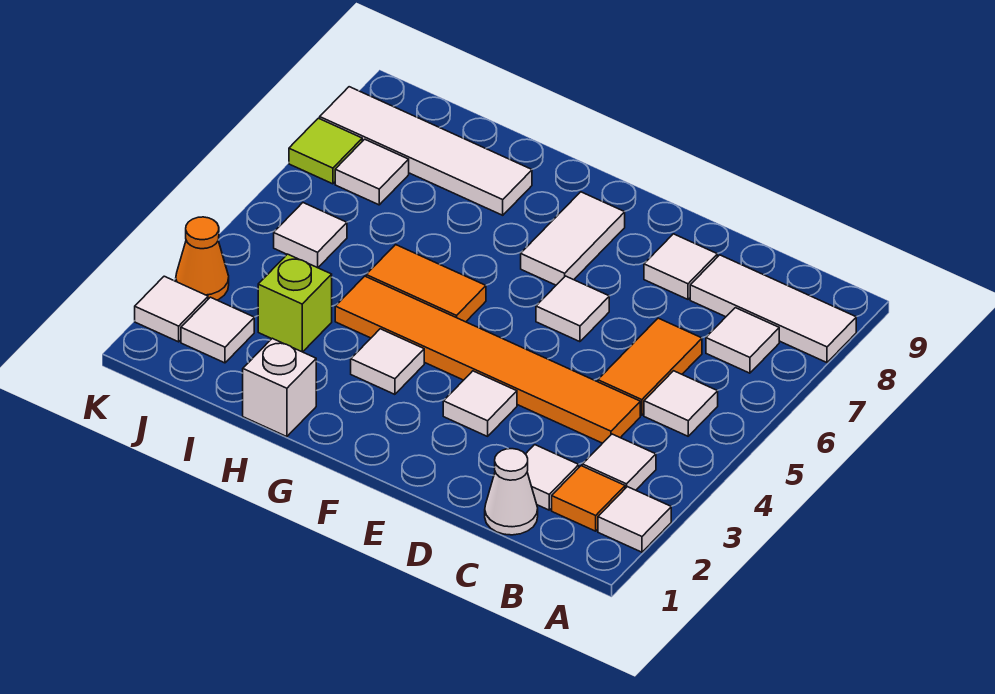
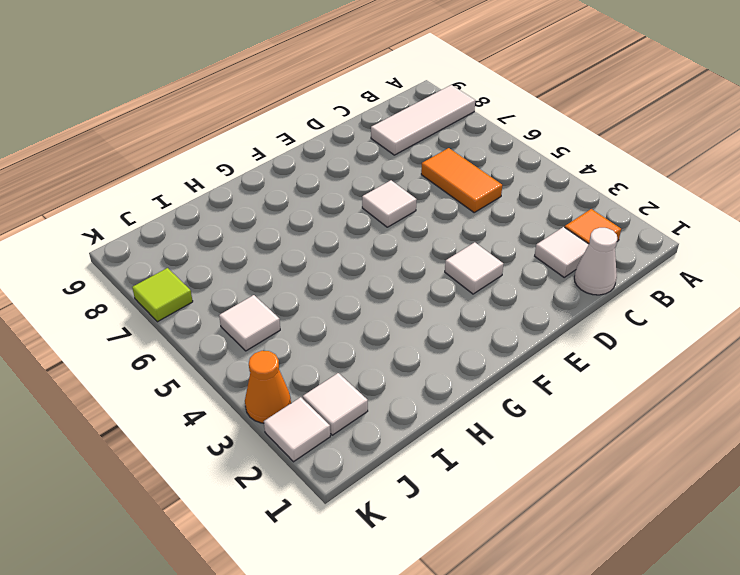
none -> white tile A2 level 1
none -> white tile B3 level 1
none -> white tile B5 level 1

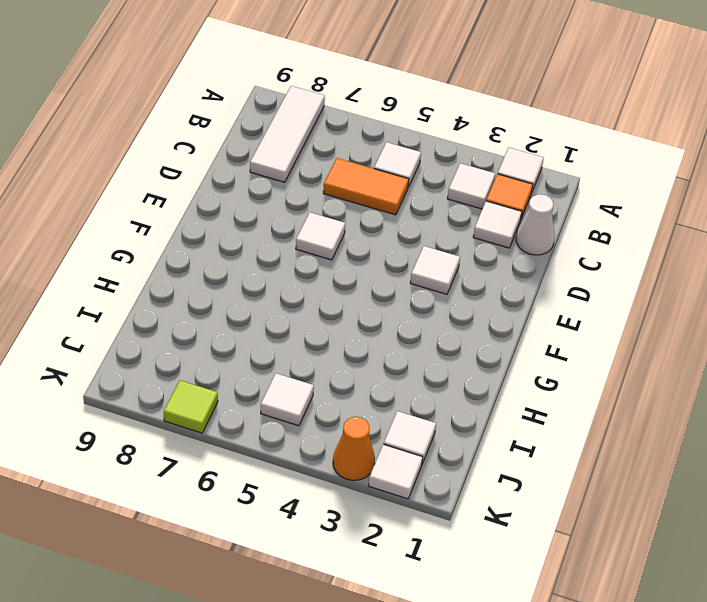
none -> white tile B7 level 1
none -> orange tile C4:H4 level 1
none -> white tile D8 level 1

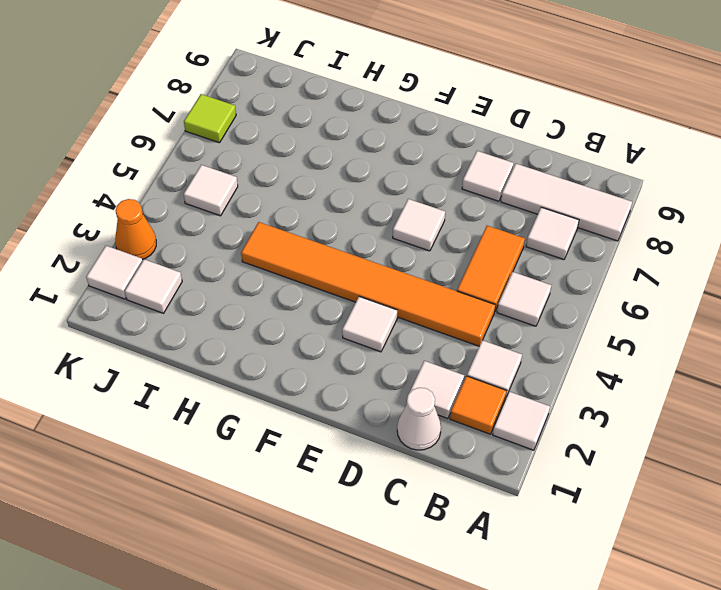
none -> white tile F7:F8 level 1
none -> white tile G3 level 1
none -> orange tile G5:H5 level 1

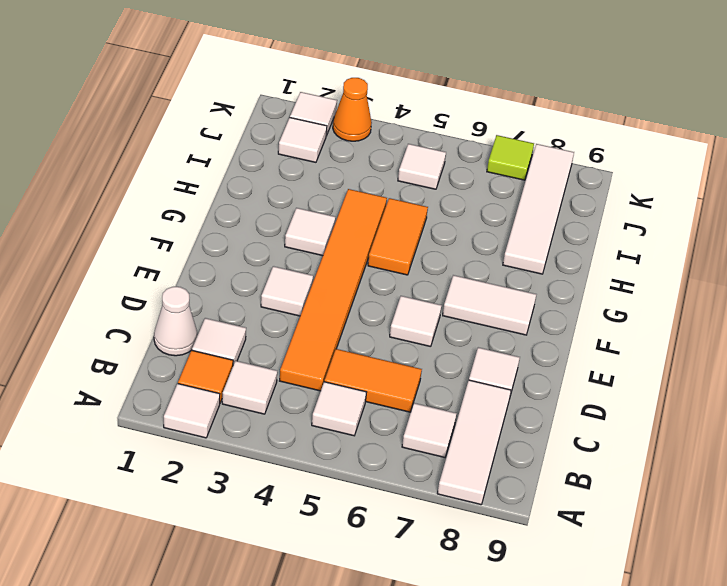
none -> white brick H1 level 1
none -> lime brick I3 level 1
none -> white tile J7 level 1

